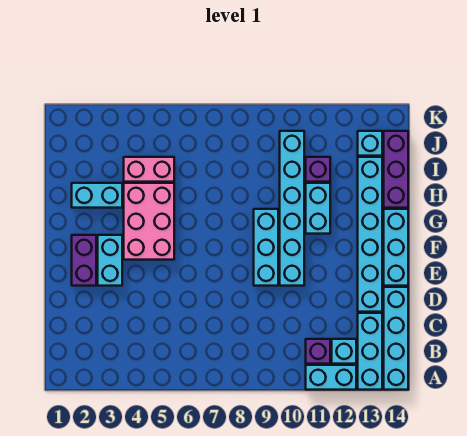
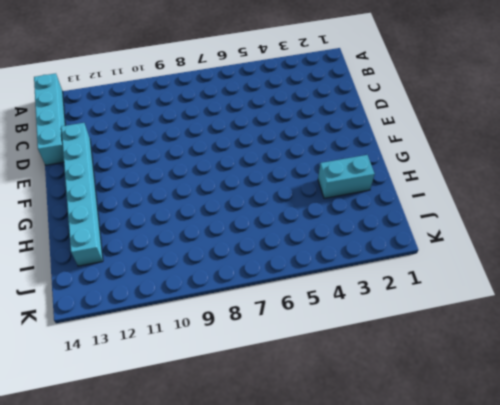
none -> cyan brick A11:A12 level 1
none -> cyan brick A13:C13 level 1
none -> purple brick B11 level 1

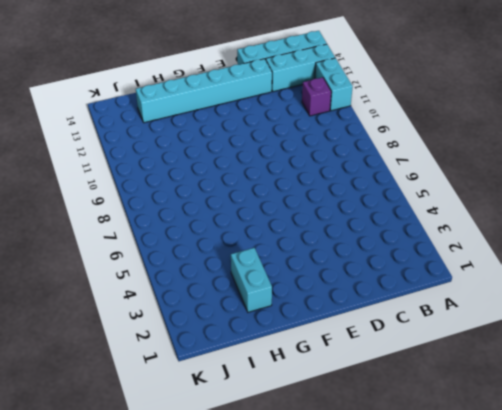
none -> cyan brick B12 level 1
none -> purple brick E2:F2 level 1
none -> cyan brick E3:F3 level 1

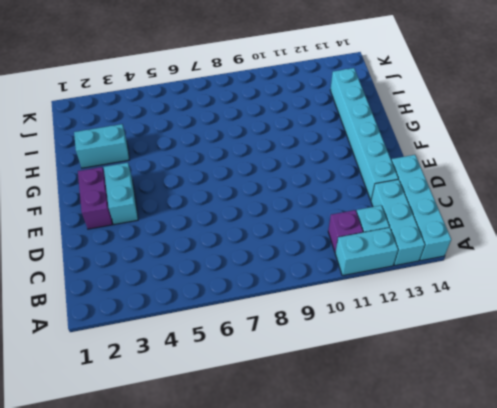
none -> cyan brick E9:G9 level 1
none -> cyan brick E10:J10 level 1
none -> cyan brick E14:G14 level 1

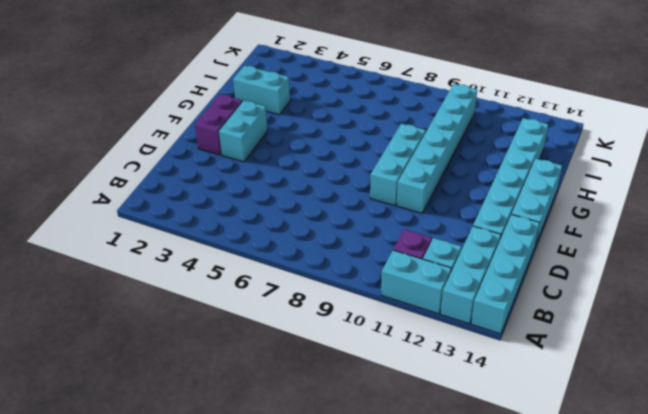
none -> pink brick F4:H5 level 1
none -> cyan brick G11:H11 level 1
none -> purple brick H14:J14 level 1

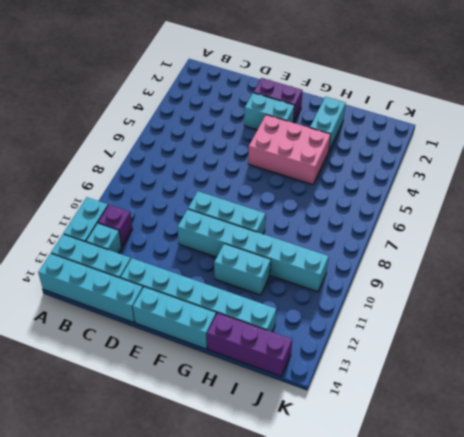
none -> pink brick I4:I5 level 1
none -> purple brick I11 level 1
none -> cyan brick J13 level 1

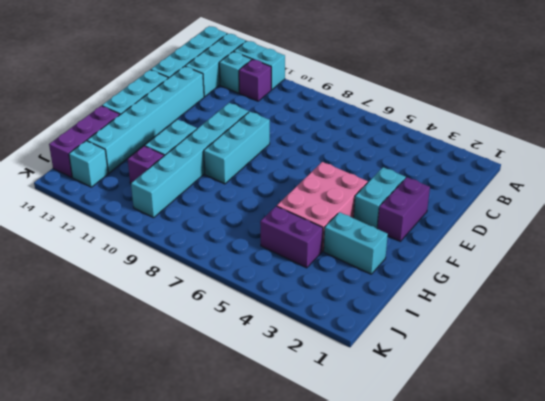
purple brick I4:I5 level 1 -> pink brick I4:I5 level 1

